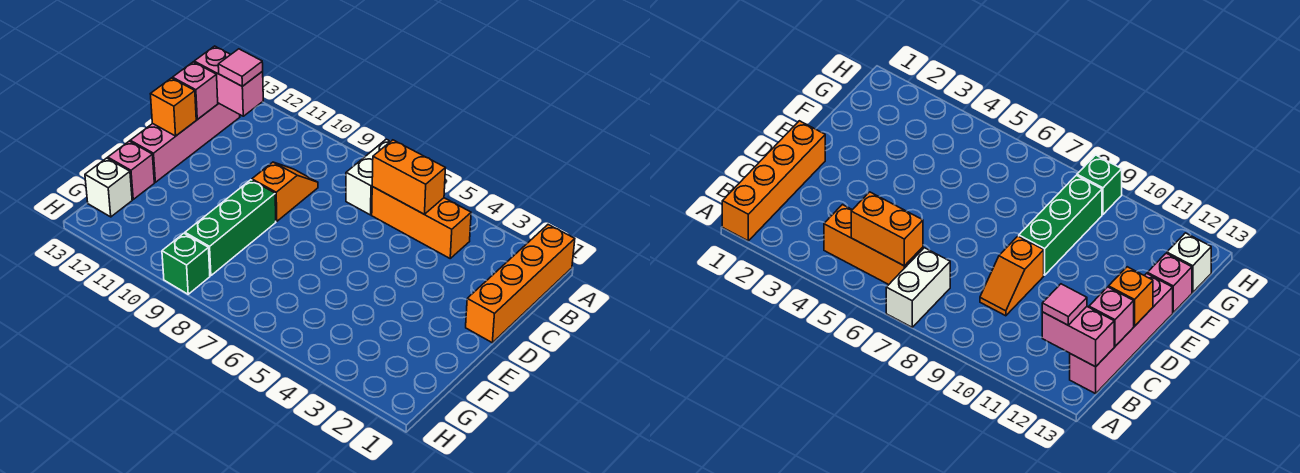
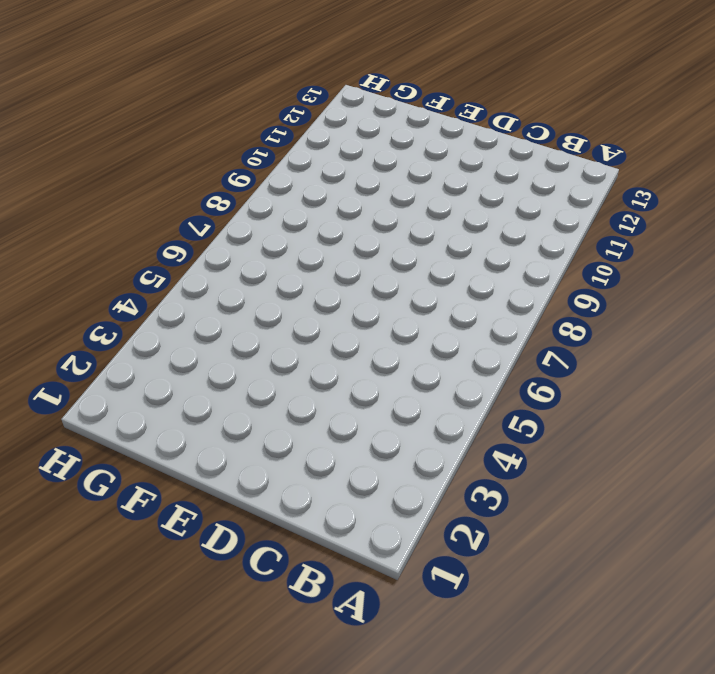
none -> orange brick A1:D1 level 1
none -> white brick A7:B7 level 1
none -> orange brick B4:B6 level 1

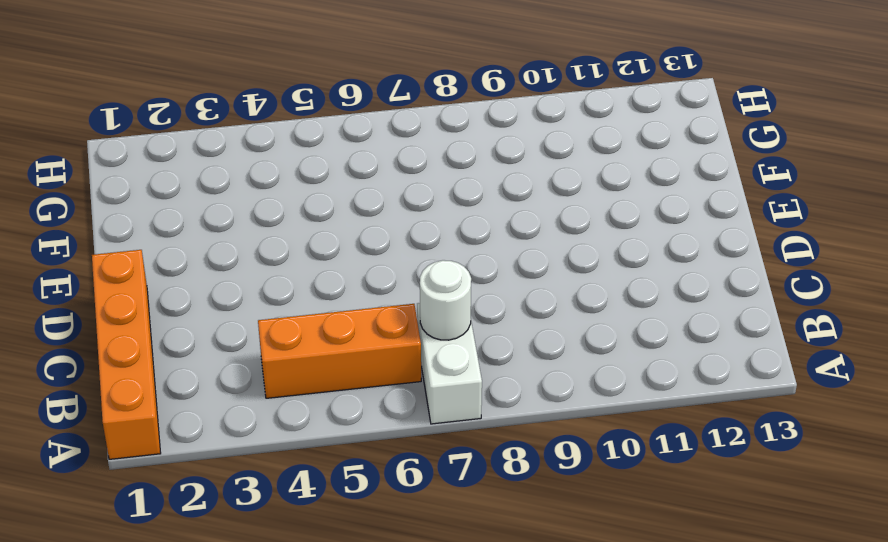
white round brick B7 level 2 -> none
none -> pink brick B13:E13 level 1
none -> orange slope C9:D9 level 1 top D
none -> green brick E9:G9 level 1

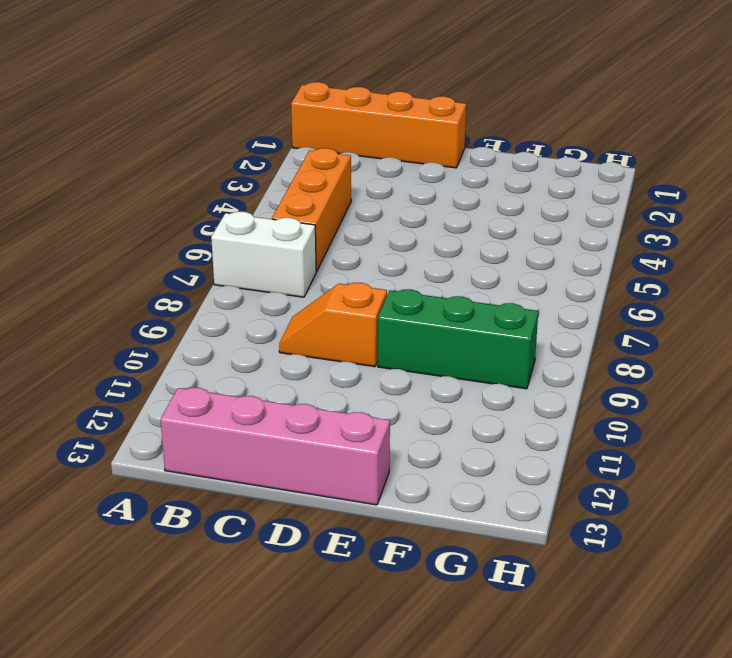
none -> pink brick F13 level 1
none -> white brick G13 level 1
none -> green brick H9 level 1

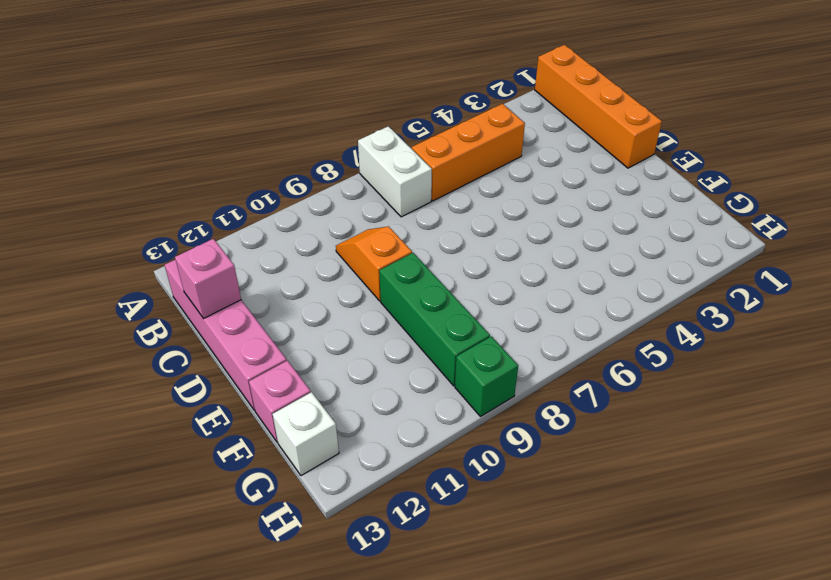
none -> orange brick B5:B6 level 2
none -> pink brick B12:B13 level 2
none -> orange brick D13 level 2

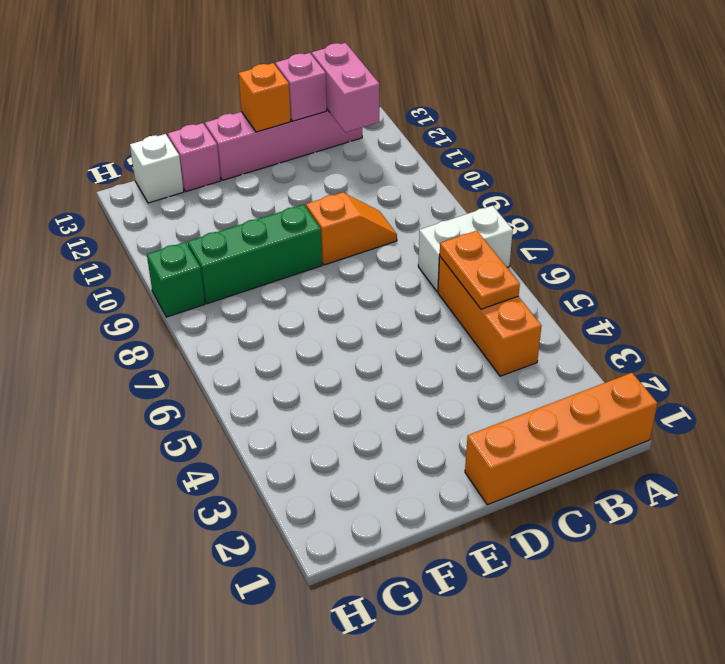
orange plate B5:B6 level 2 -> orange brick B5:B6 level 2
none -> pink tile B12 level 3

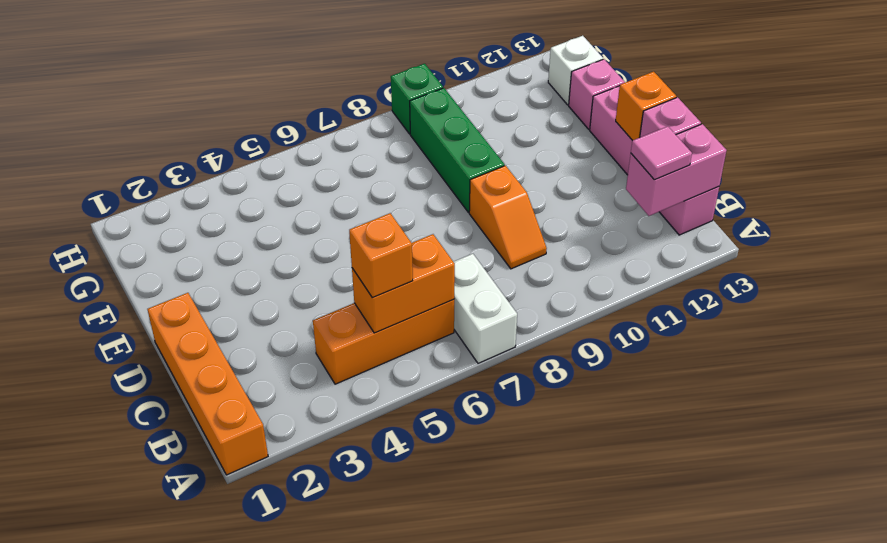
orange brick B5 level 3 -> none

